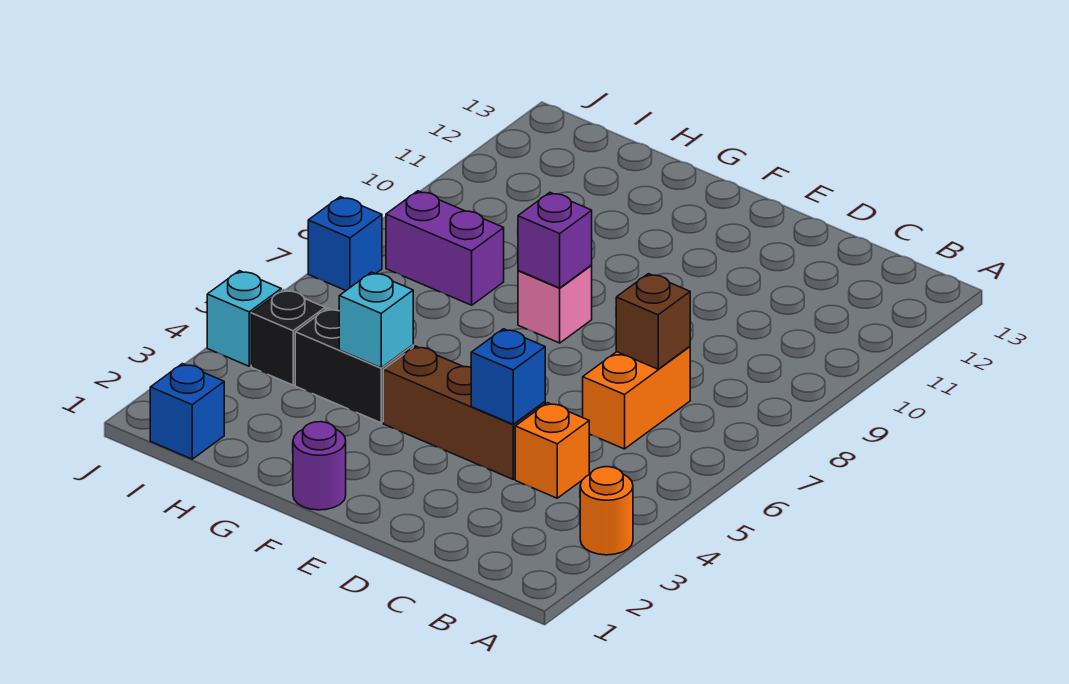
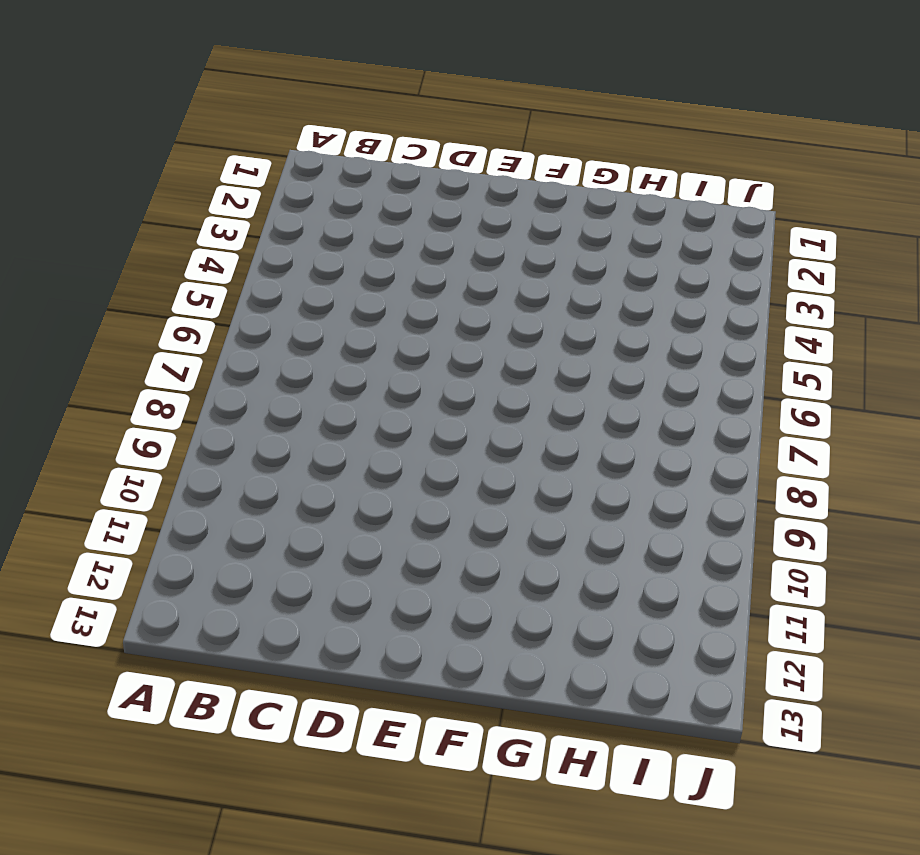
none -> orange round brick A3 level 1
none -> orange brick C4 level 1
none -> orange brick C6:C7 level 1

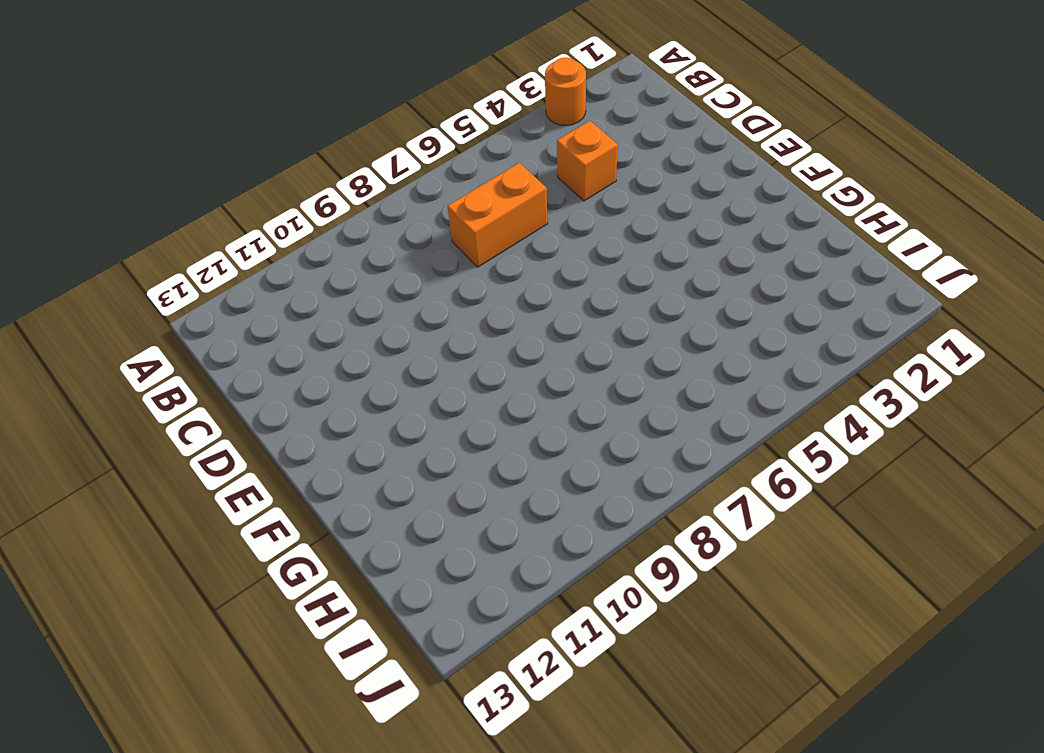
none -> brown brick D4:F4 level 1
none -> purple round brick F1 level 1
none -> pink brick F8 level 1

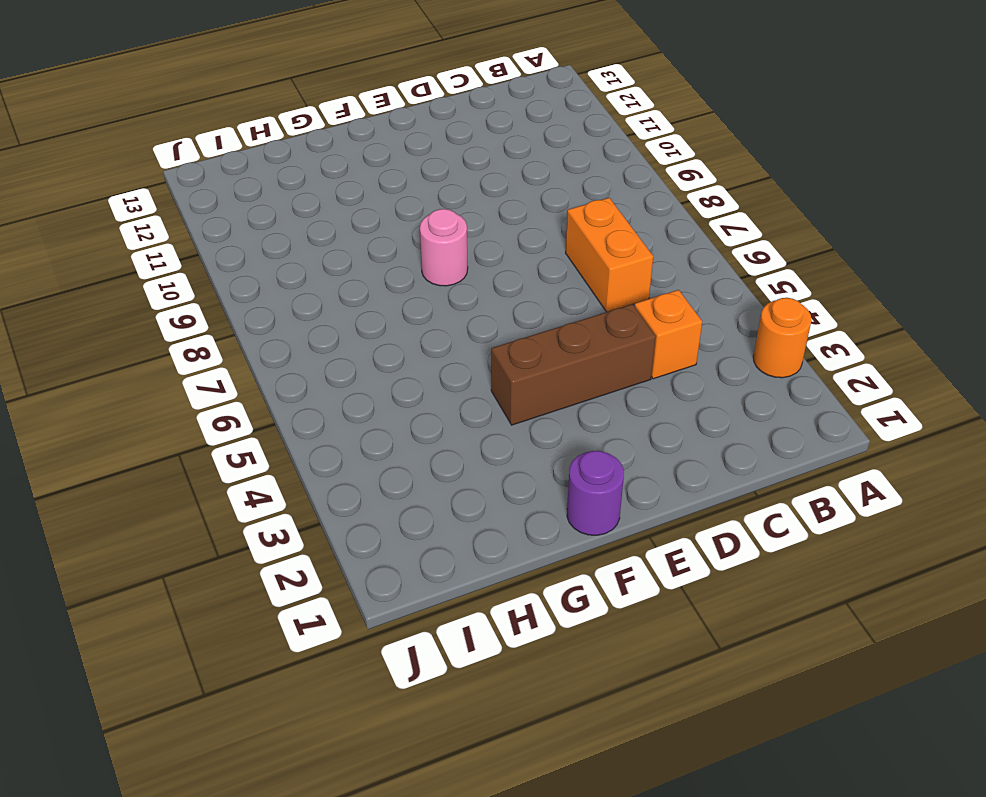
pink round brick F8 level 1 -> pink brick F8 level 1
none -> black brick G4:H4 level 1
none -> purple brick H8:I8 level 1
none -> blue brick I1 level 1

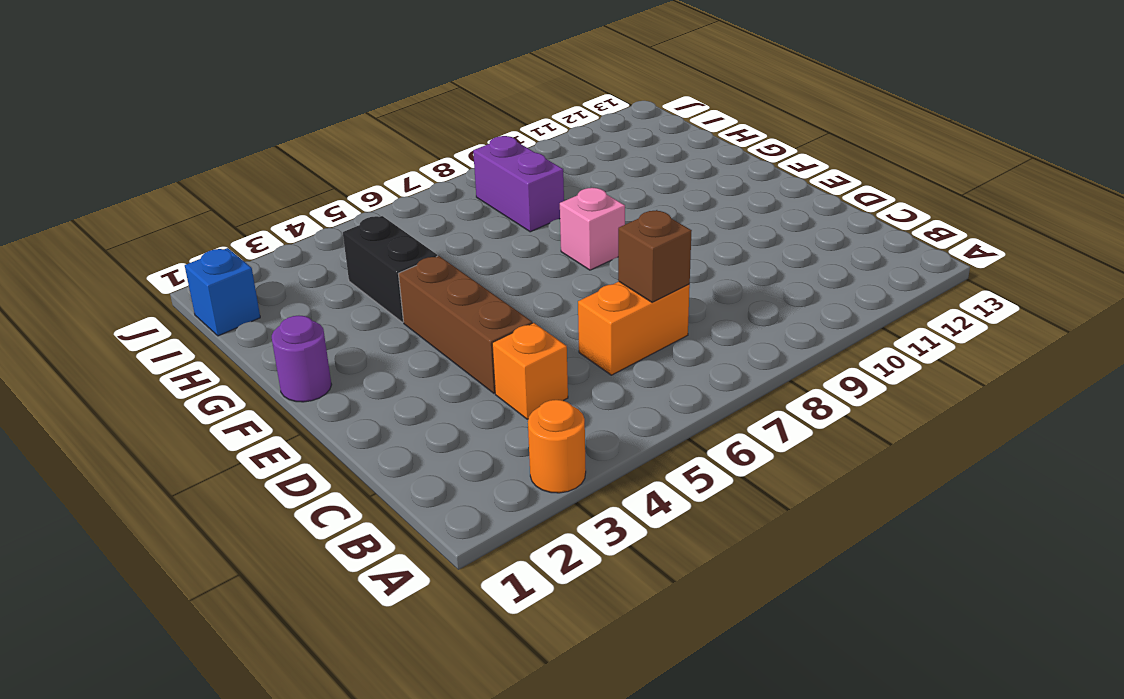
none -> black brick I4 level 1
none -> cyan brick J4 level 1
none -> blue brick J7 level 1

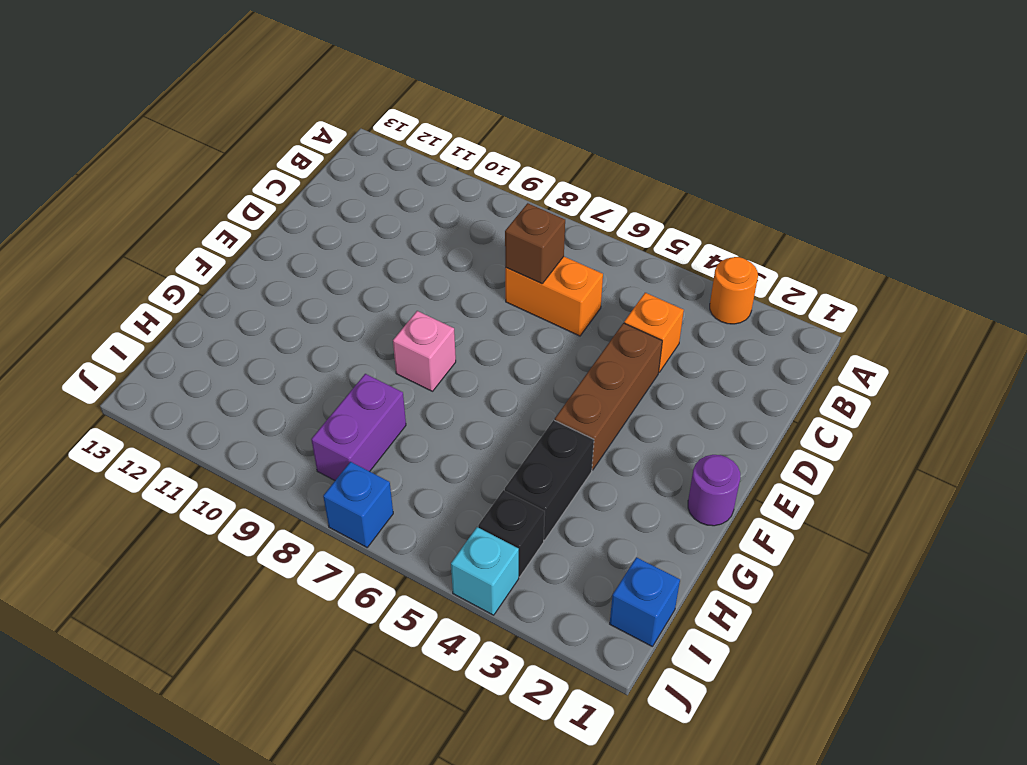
none -> blue brick D4 level 2
none -> purple brick F8 level 2
none -> cyan brick G4 level 2

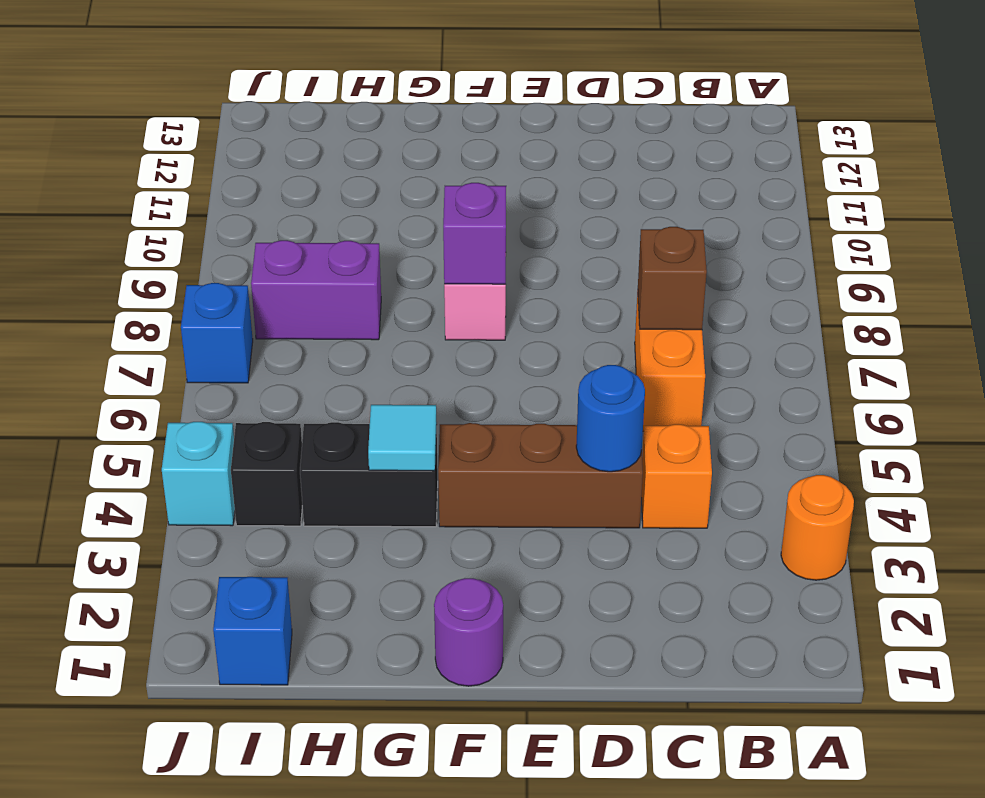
blue round brick D4 level 2 -> blue brick D4 level 2
cyan tile G4 level 2 -> cyan brick G4 level 2

